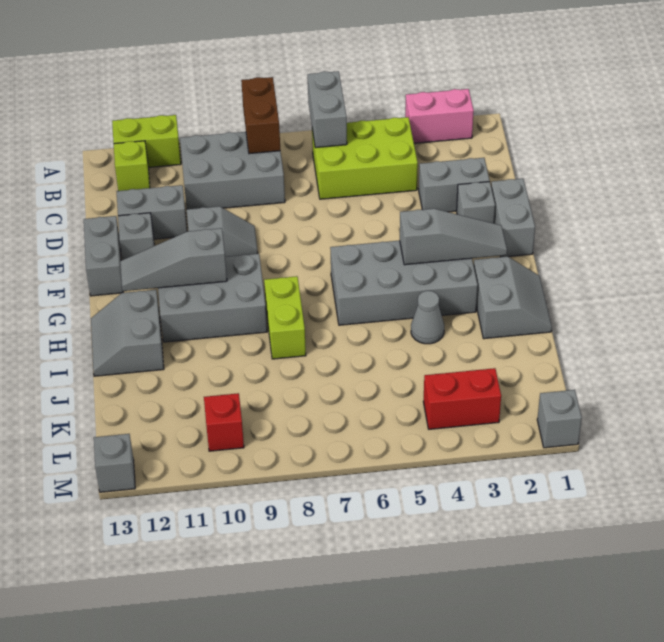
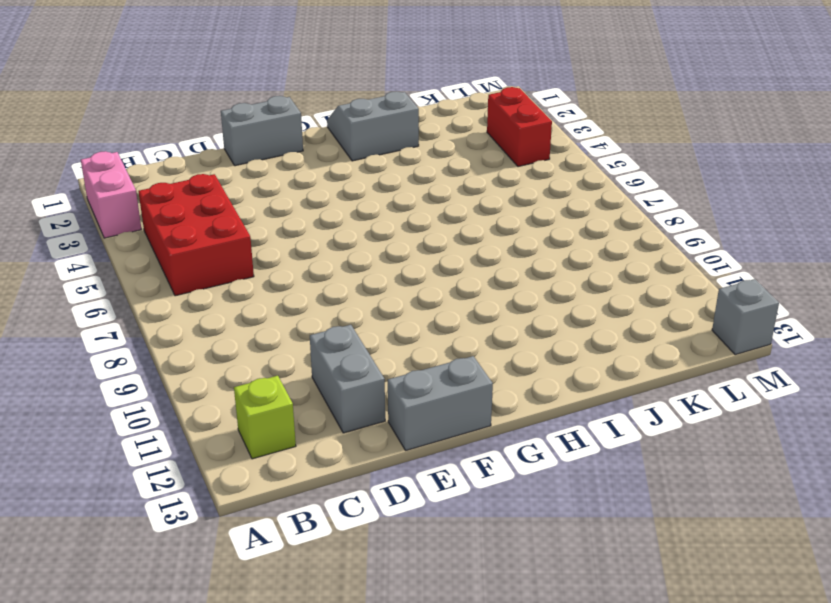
red brick B4:C6 level 1 -> lime brick B4:C6 level 1
none -> lime brick A11:A12 level 1
none -> grey brick B8:C10 level 1
none -> grey brick D2:D3 level 1

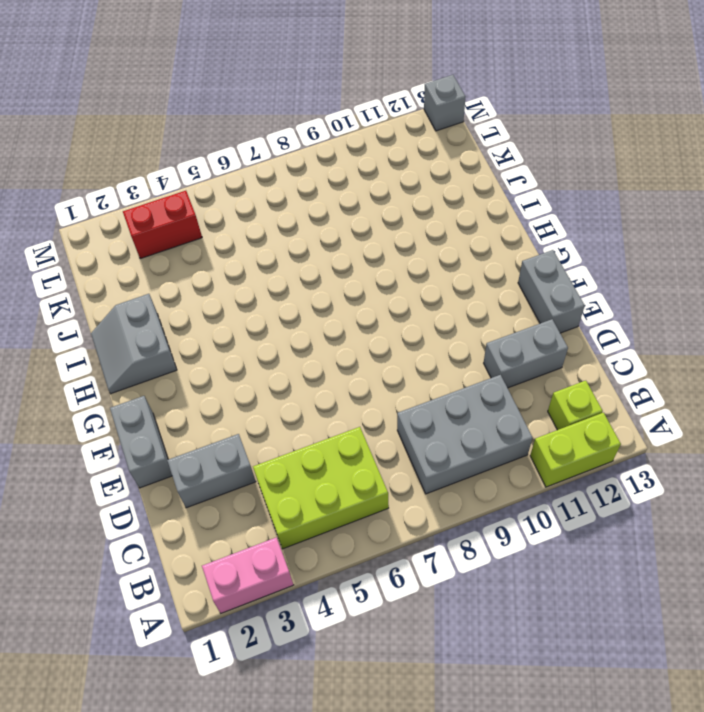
none -> grey brick E2 level 1
none -> grey slope E9:E10 level 1 top 10
none -> grey brick E12 level 1

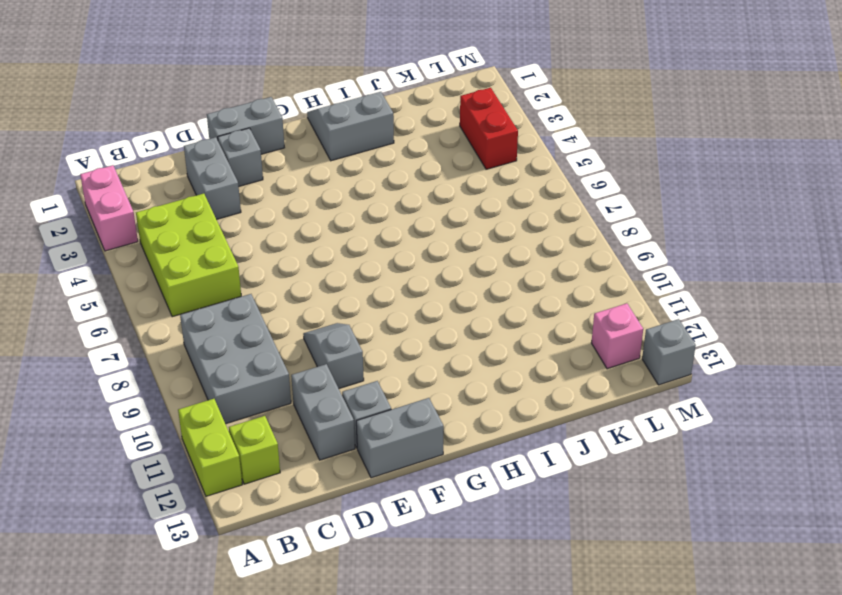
pink brick L12 level 1 -> none
none -> grey brick G3:H6 level 1
none -> grey brick G9:H11 level 1
none -> lime brick H8:I8 level 1

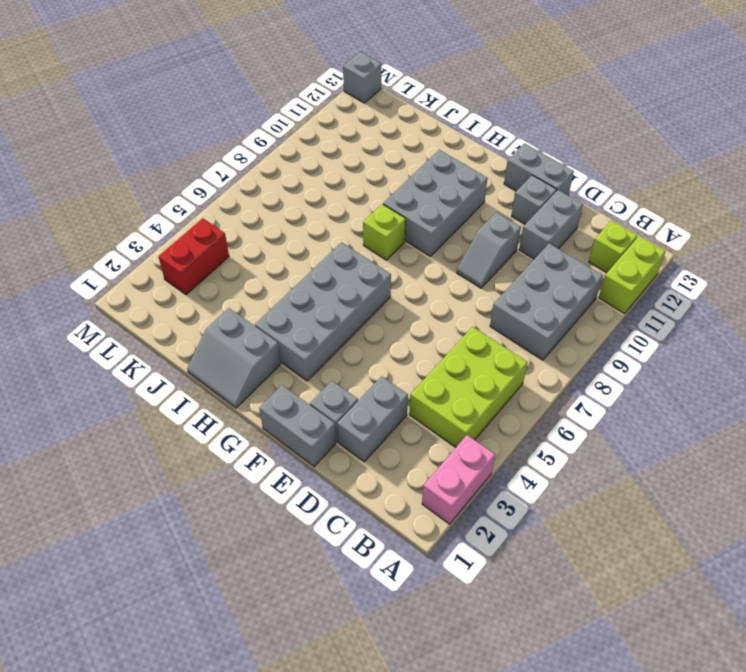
lime brick H8 level 1 -> lime brick H8:I8 level 1
none -> grey slope H12:I13 level 1 top 12
none -> grey cone I4 level 1
none -> red brick L10 level 1

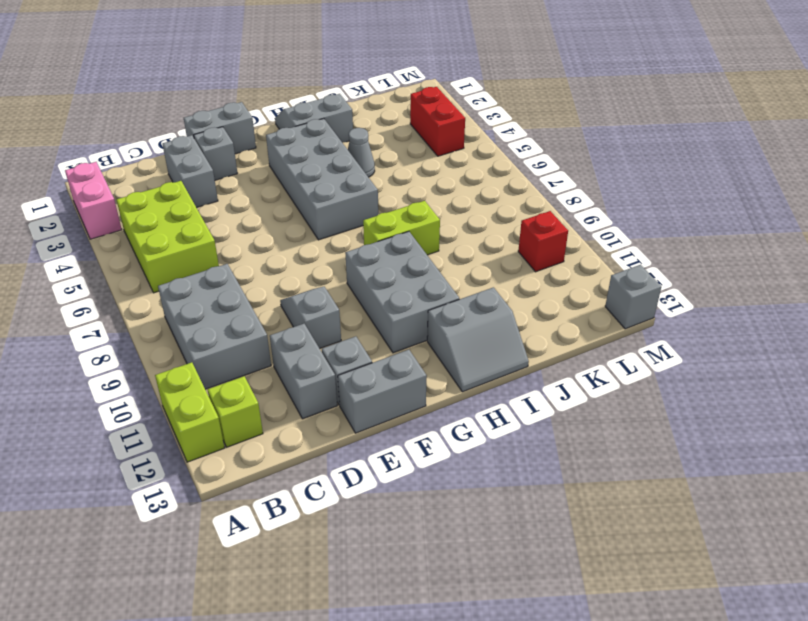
none -> grey brick M1 level 1
none -> grey brick A6:B6 level 2
none -> brown brick A8:B8 level 2

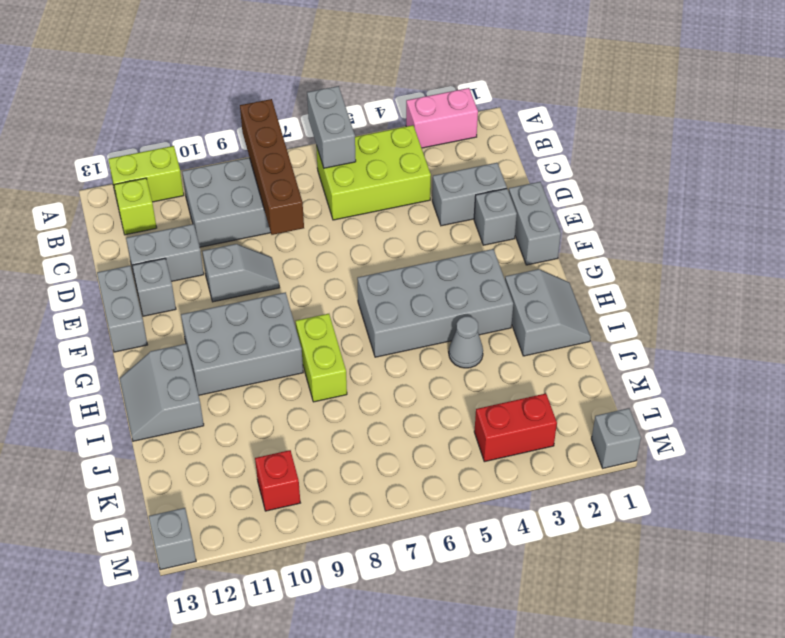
brown brick A8:D8 level 2 -> brown brick A8:B8 level 2
none -> grey slope G2:G4 level 2 top 4
none -> grey slope G10:G12 level 2 top 10

